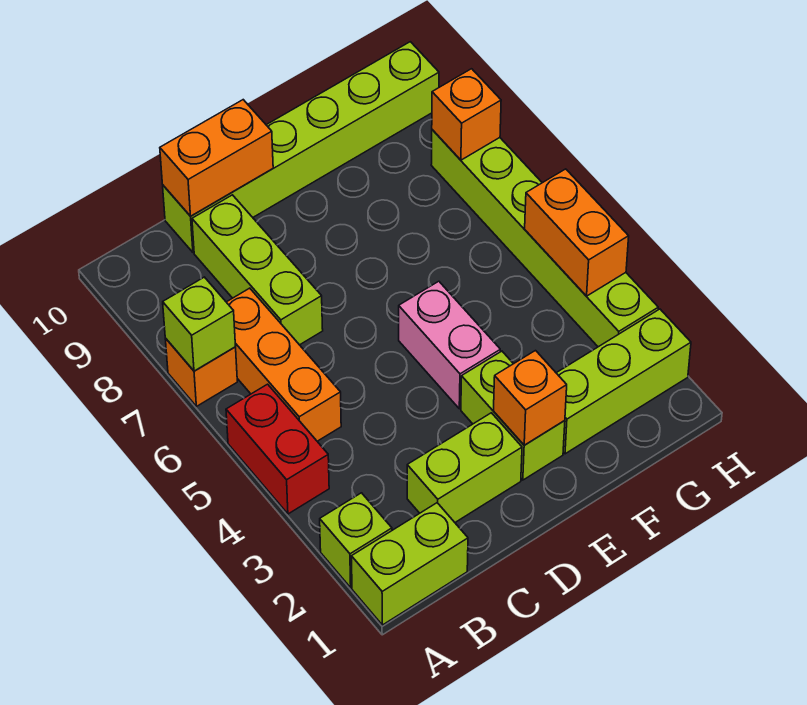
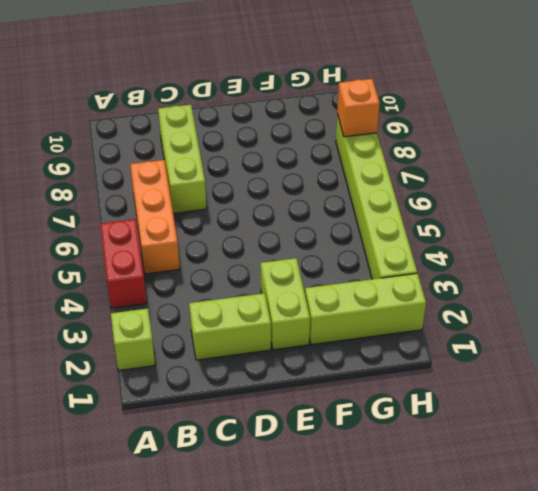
none -> lime brick A1:B1 level 1
none -> orange brick A7 level 1
none -> lime brick C10:H10 level 1

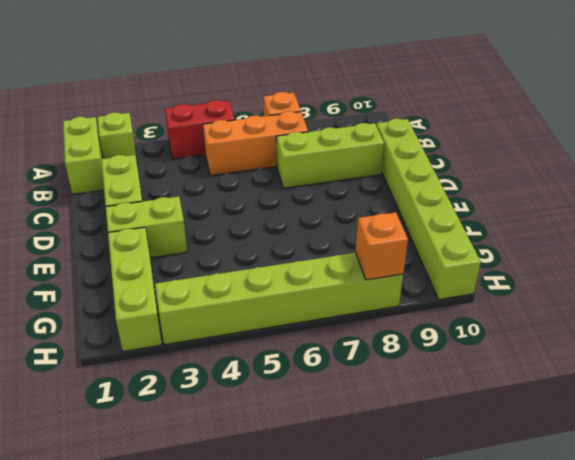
none -> pink brick E4:E5 level 1
none -> lime brick A7 level 2
none -> orange brick C10:D10 level 2

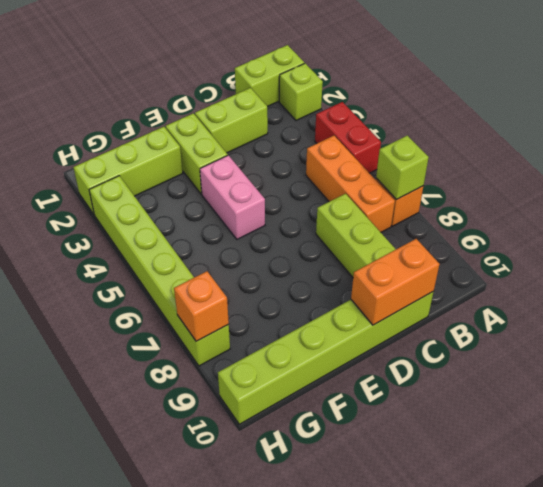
none -> orange brick E2 level 2
none -> orange brick H4:H5 level 2

